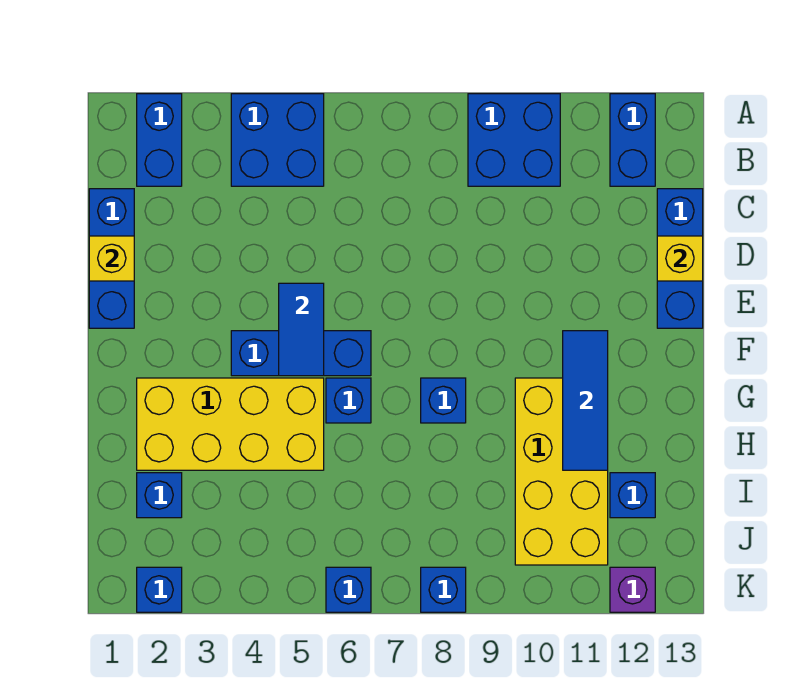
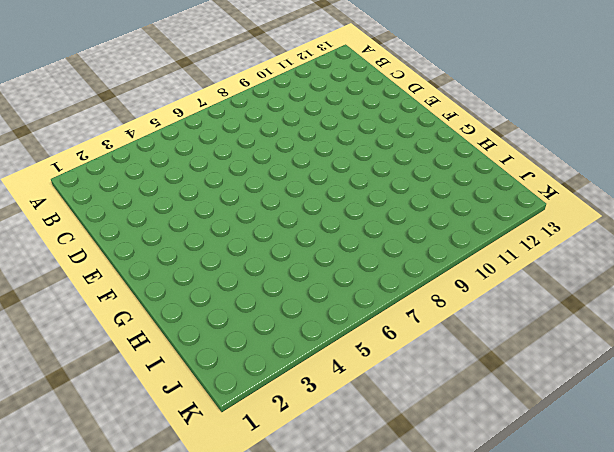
none -> blue brick A2:B2 level 1
none -> blue brick A4:B5 level 1
none -> blue brick A9:B10 level 1

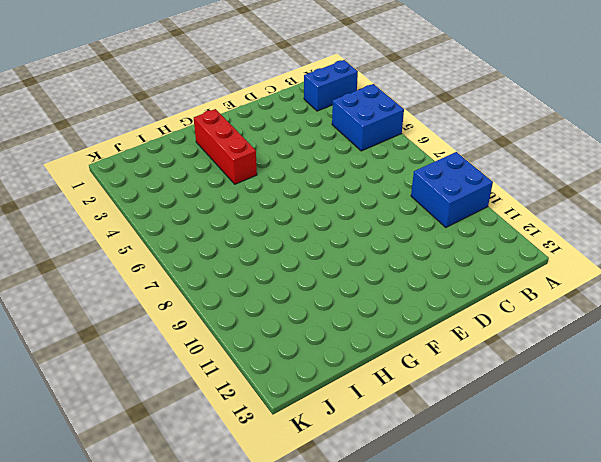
red brick G2:G4 level 1 -> yellow brick G2:H5 level 1
none -> blue brick A12:B12 level 1
none -> blue brick C1:E1 level 1
none -> blue brick C13:E13 level 1

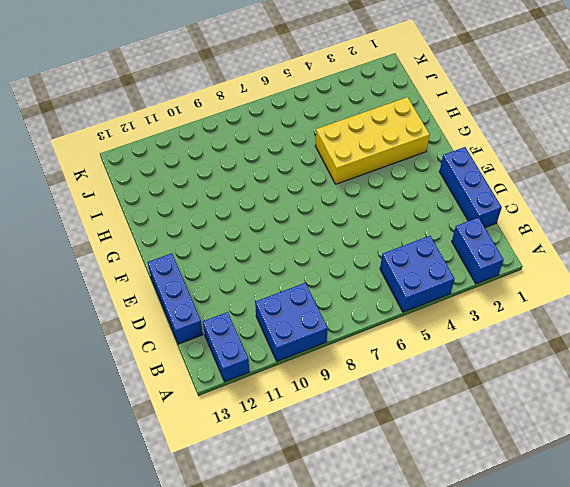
none -> blue brick F4:F6 level 1
none -> blue brick G6 level 1
none -> blue brick G8 level 1

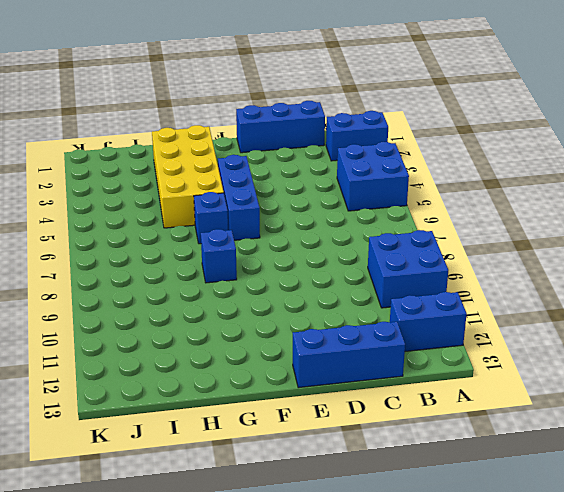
none -> yellow brick G10:J11 level 1
none -> blue brick I2 level 1
none -> blue brick I12 level 1

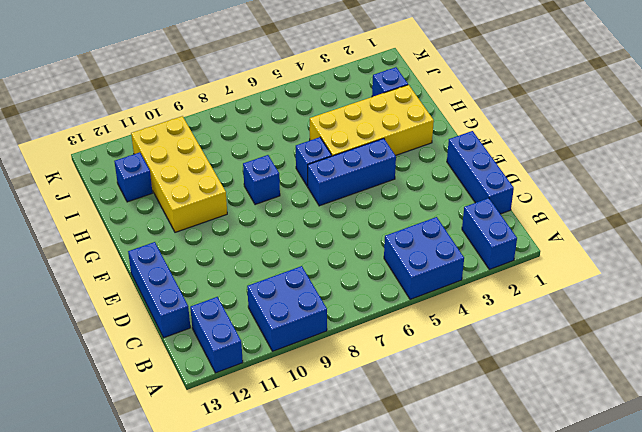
none -> blue brick K2 level 1
none -> blue brick K6 level 1
none -> blue brick K8 level 1

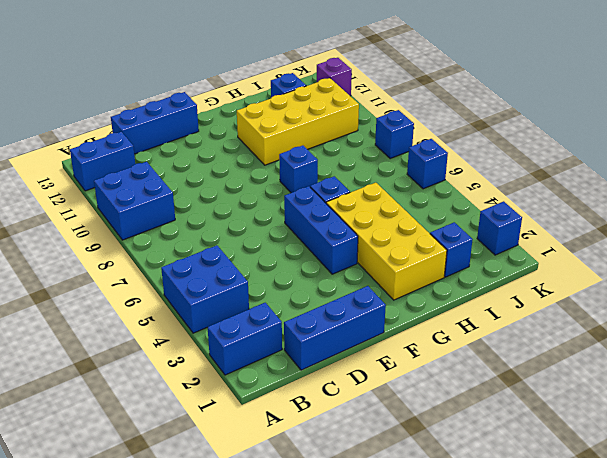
none -> yellow brick D1 level 2
none -> yellow brick D13 level 2
none -> blue tile E5:F5 level 2

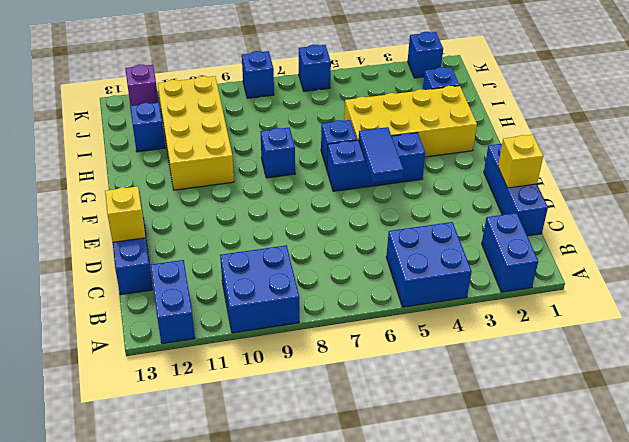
none -> blue tile F11:H11 level 2

